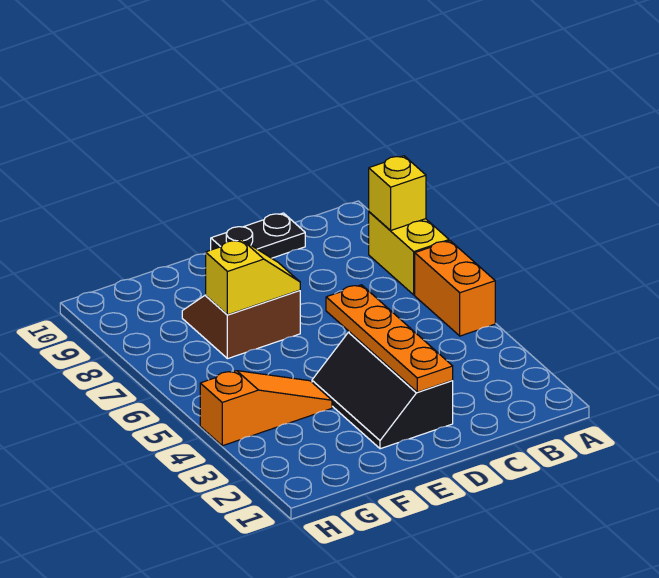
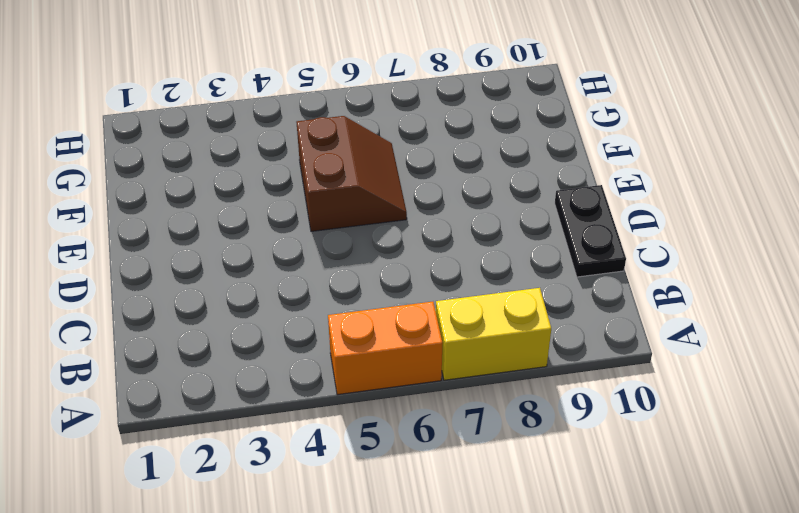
brown slope E5:F6 level 1 top 5 -> brown slope E7:F8 level 1 top 7
none -> black slope D2:E4 level 1 top D
none -> orange slope F4:H4 level 1 top H

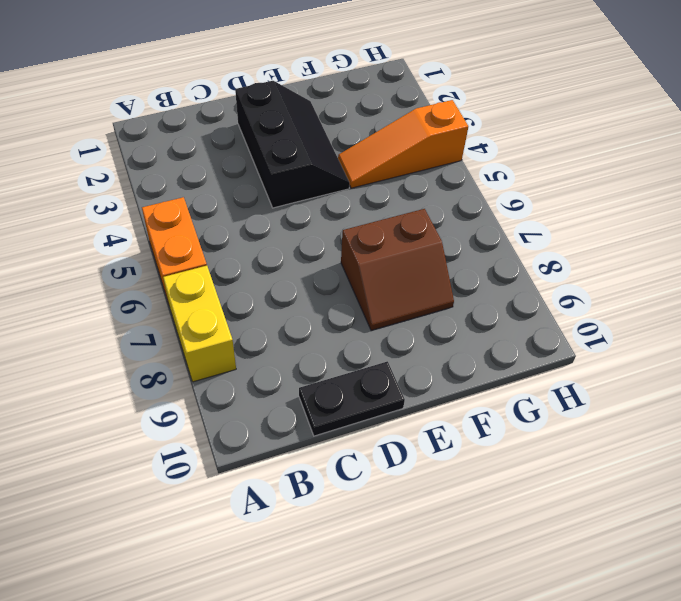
none -> yellow brick A8 level 2
none -> orange plate D2:D5 level 2

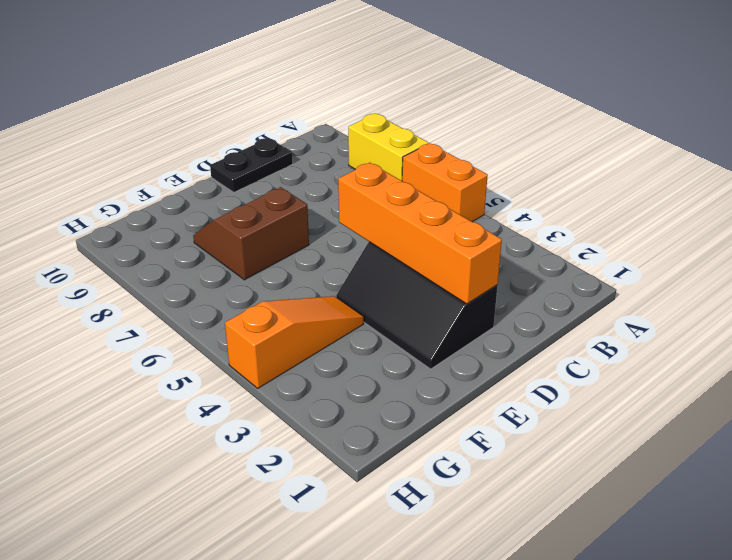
orange brick D2:D5 level 2 -> orange plate D2:D5 level 2
none -> yellow brick A8 level 2
none -> yellow slope E7:F7 level 2 top F

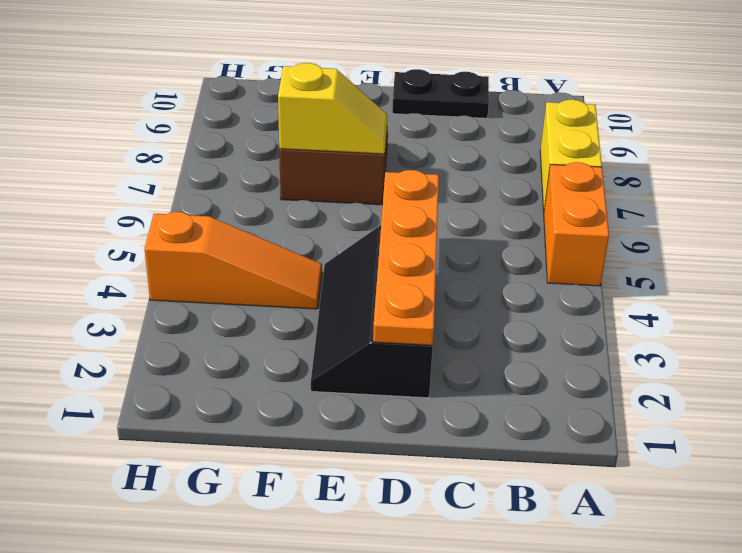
none -> yellow brick A8 level 2

